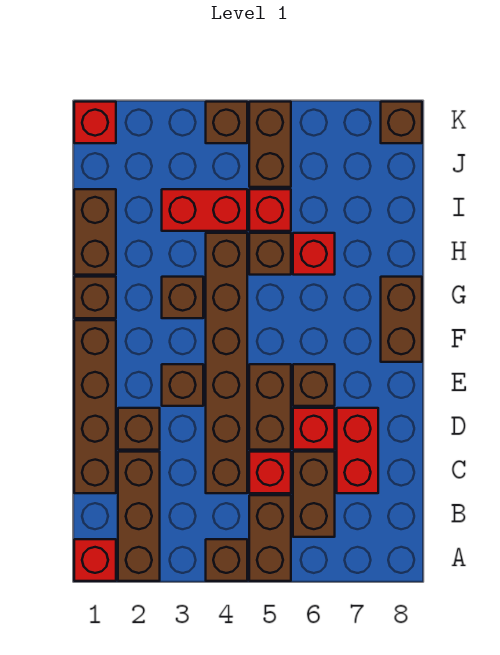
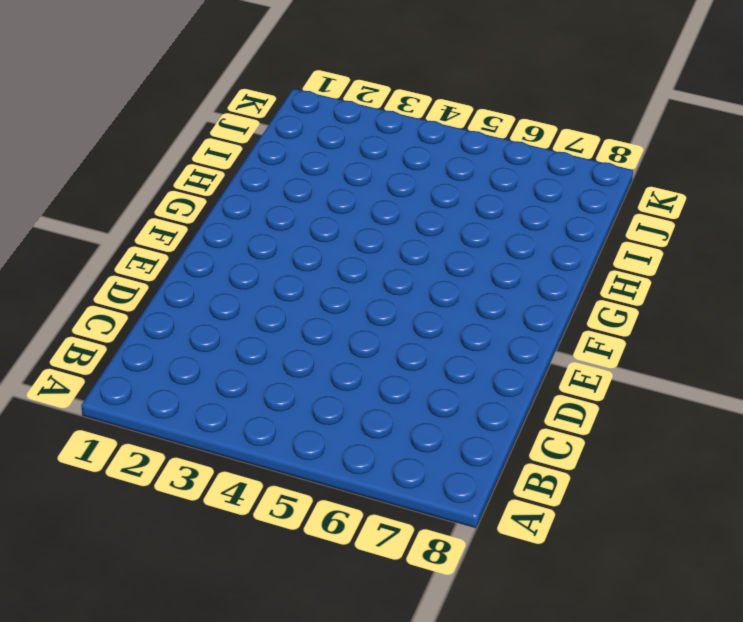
none -> red brick A1 level 1
none -> brown brick A2:C2 level 1
none -> brown brick A4 level 1

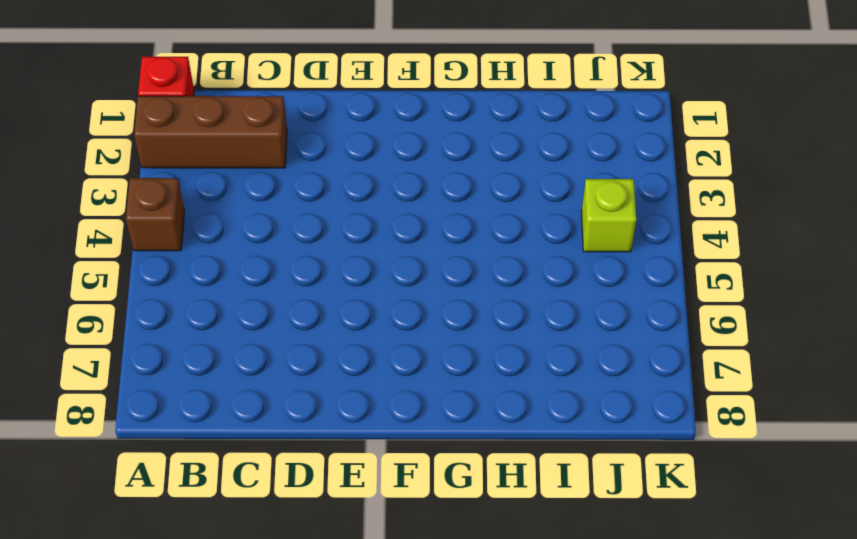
lime brick J4 level 1 -> none
none -> brown brick A5:B5 level 1
none -> brown brick B6:C6 level 1
none -> brown brick C1:F1 level 1

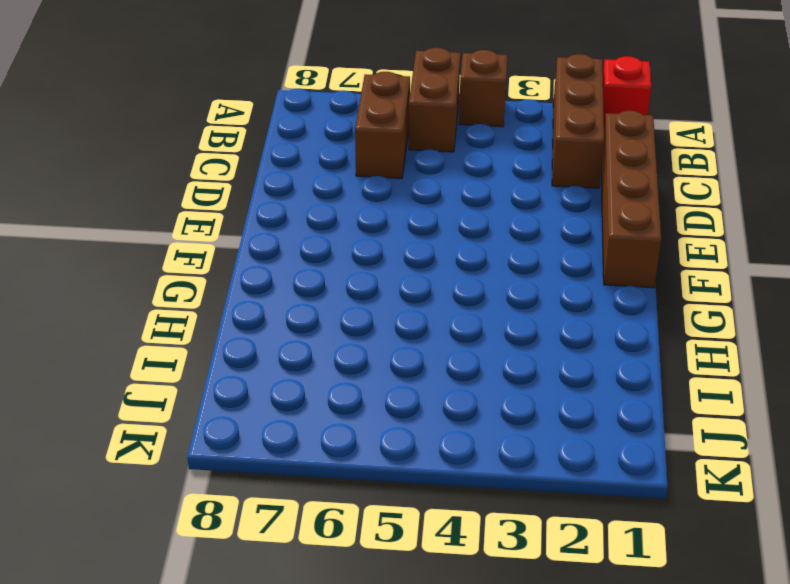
none -> brown brick C4:H4 level 1
none -> red brick C5 level 1
none -> red brick C7:D7 level 1

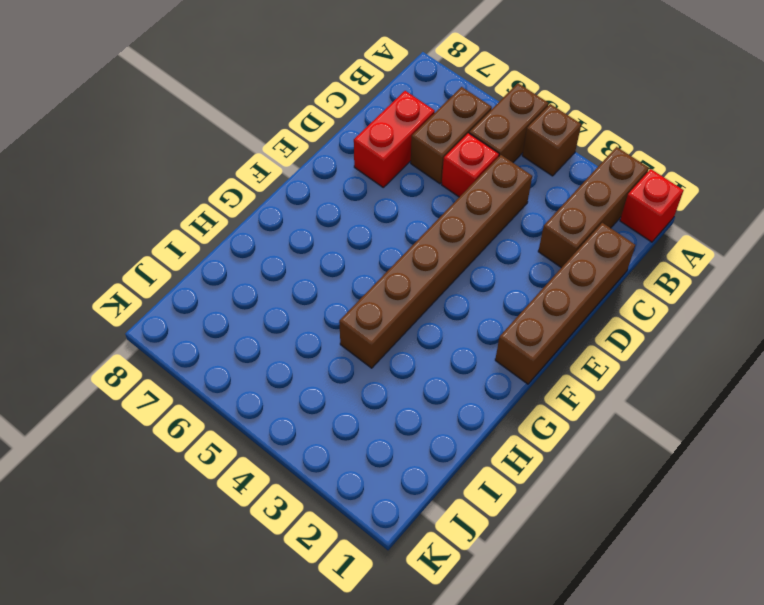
none -> brown brick D2 level 1
none -> brown brick D5:E5 level 1
none -> red brick D6 level 1

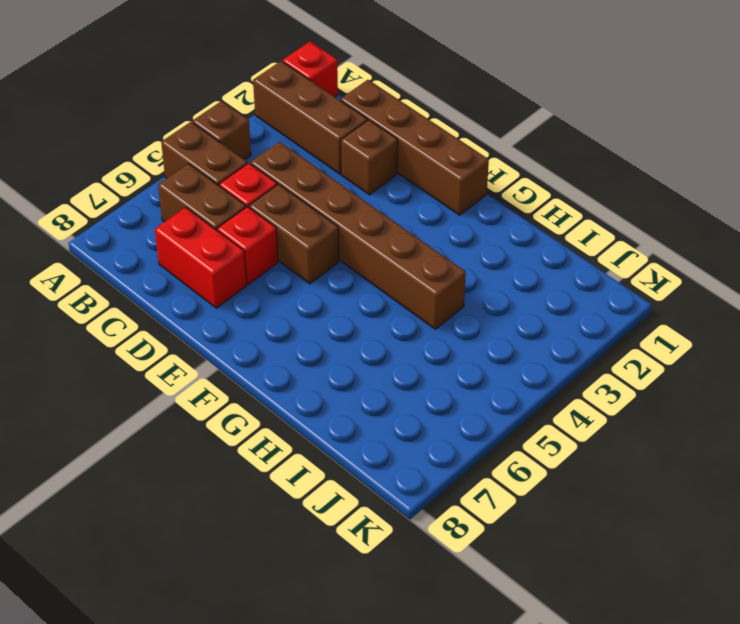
none -> brown brick E3 level 1
none -> brown brick E6 level 1
none -> brown brick F8:G8 level 1

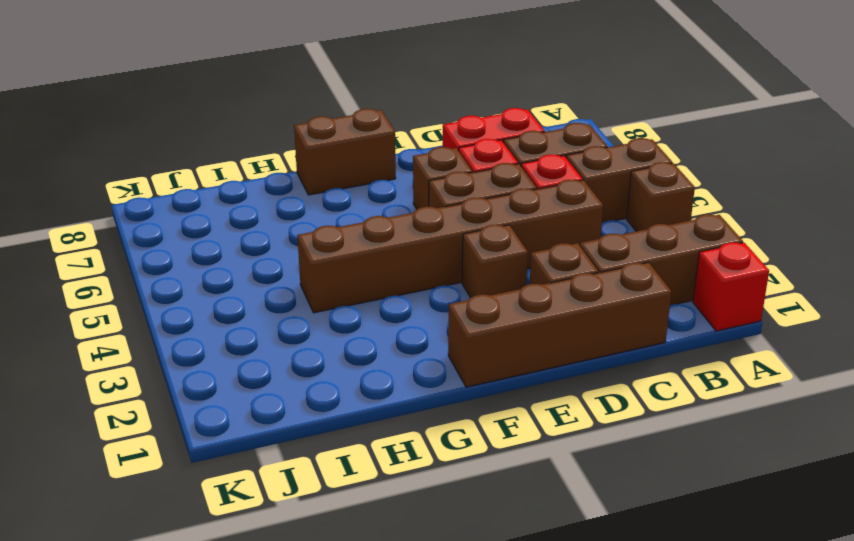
none -> brown brick G1 level 1
none -> brown brick G3 level 1
none -> brown brick H1:I1 level 1

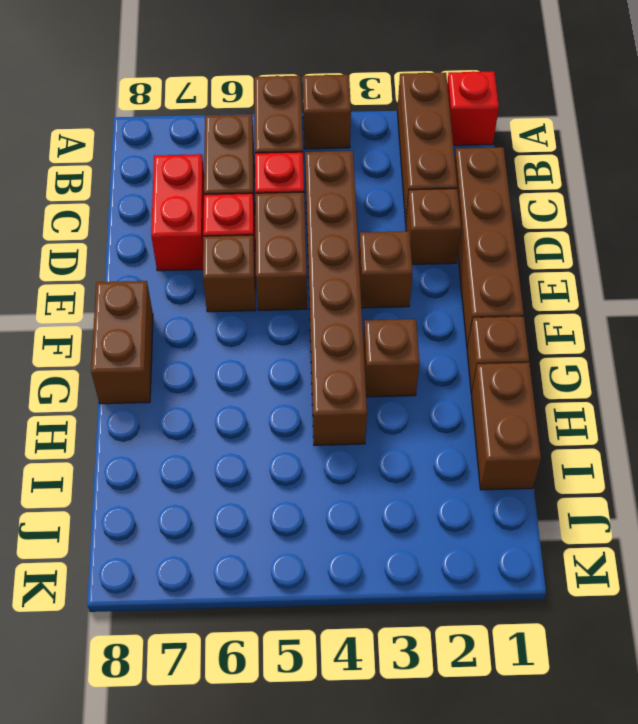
none -> brown brick H5 level 1
none -> red brick H6 level 1
none -> red brick I3:I4 level 1

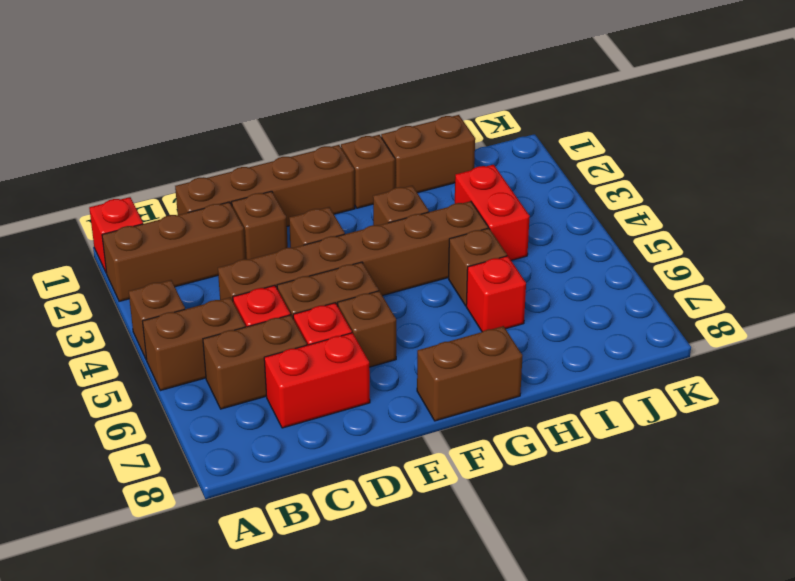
none -> red brick I5 level 1
none -> brown brick J5:K5 level 1
none -> red brick K1 level 1

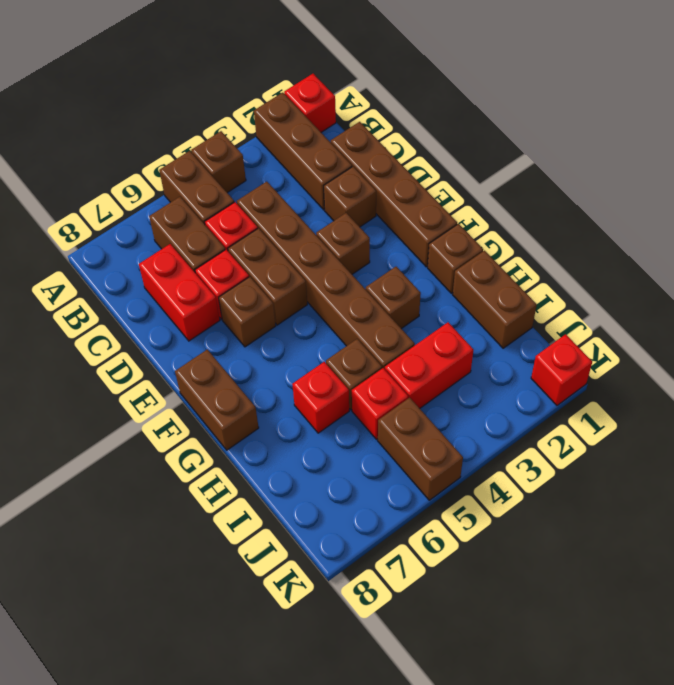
none -> brown brick K4 level 1
none -> brown brick K8 level 1

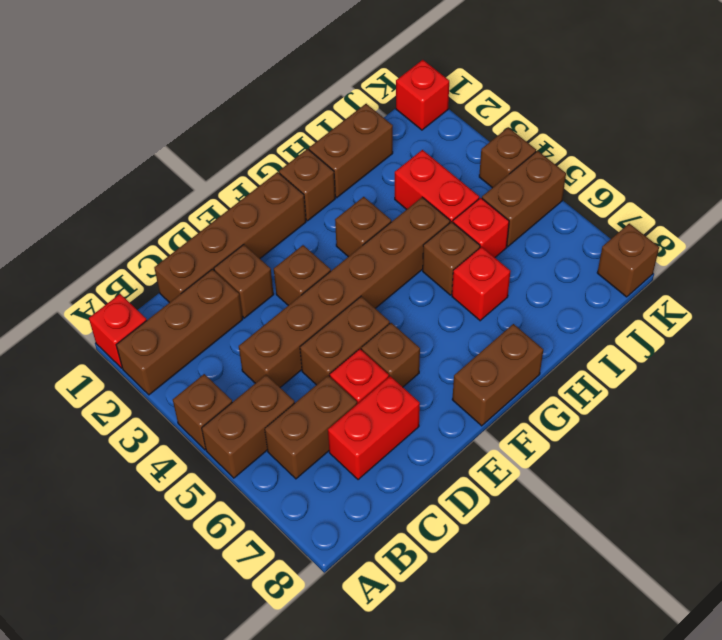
none -> red brick C5 level 1

